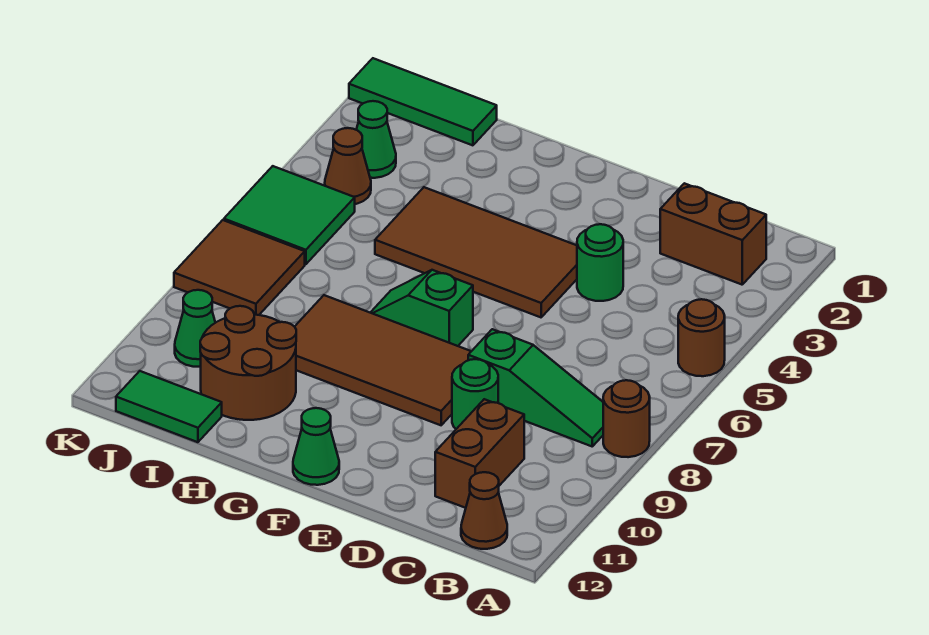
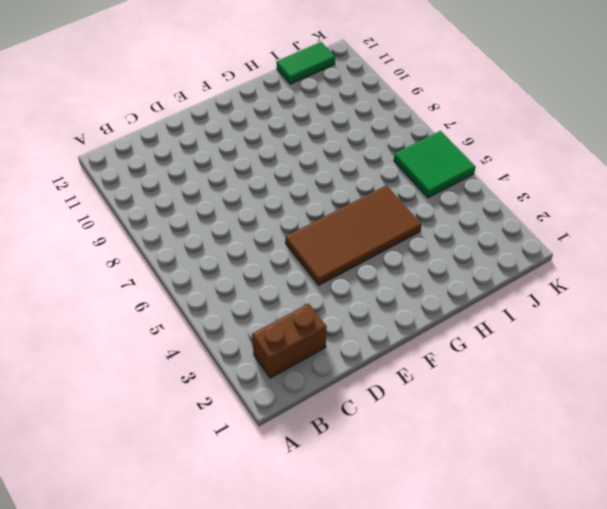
none -> brown round brick A5 level 1
none -> brown round brick A8 level 1
none -> green slope B8:D8 level 1 top D

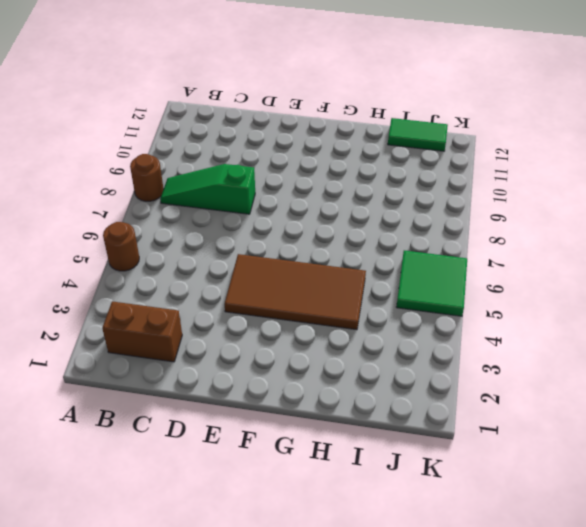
none -> brown cone B12 level 1
none -> brown brick C10:C11 level 1
none -> green round brick D4 level 1

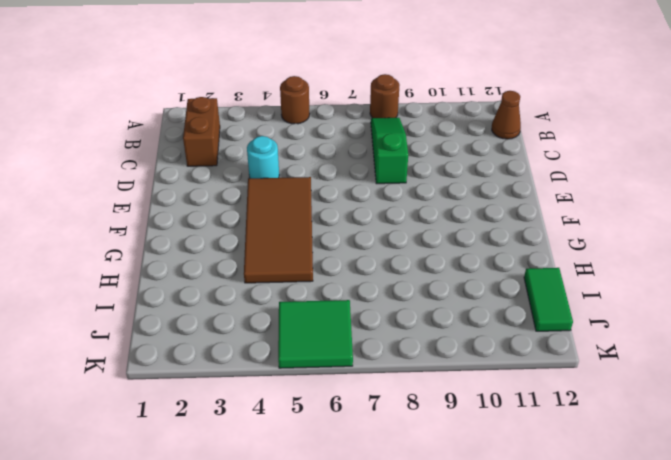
cyan round brick D4 level 1 -> green round brick D4 level 1
none -> brown brick C10:C11 level 1
none -> green round brick D9 level 1
none -> brown tile E8:H9 level 1

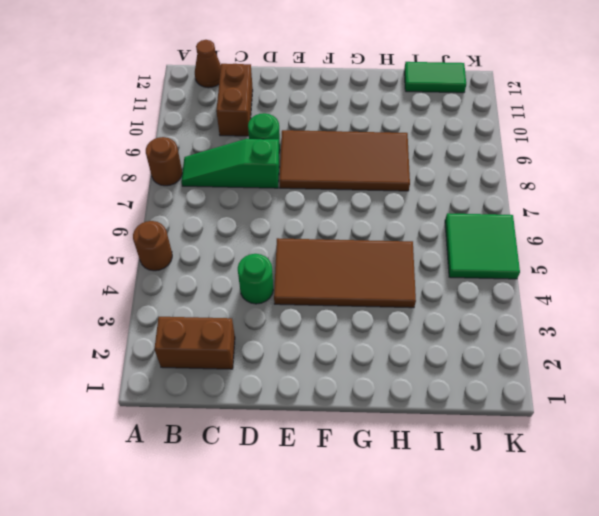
none -> green slope F7:G7 level 1 top F
none -> green cone F12 level 1
none -> brown round brick H10:I11 level 1

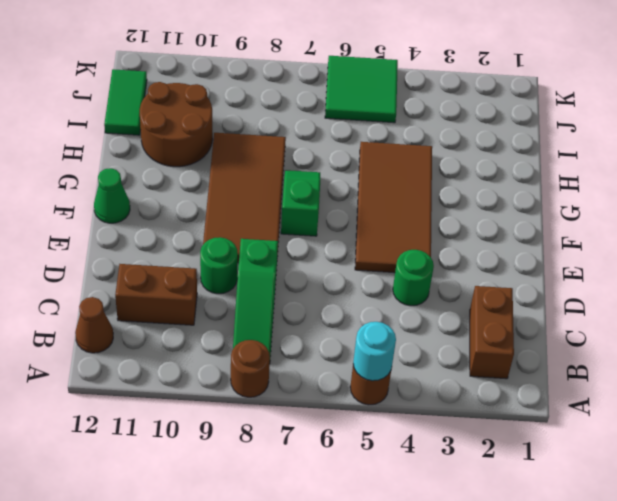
cyan round brick A5 level 2 -> none
none -> green tile I1:K1 level 1
none -> green cone J3 level 1
none -> brown cone J4 level 1

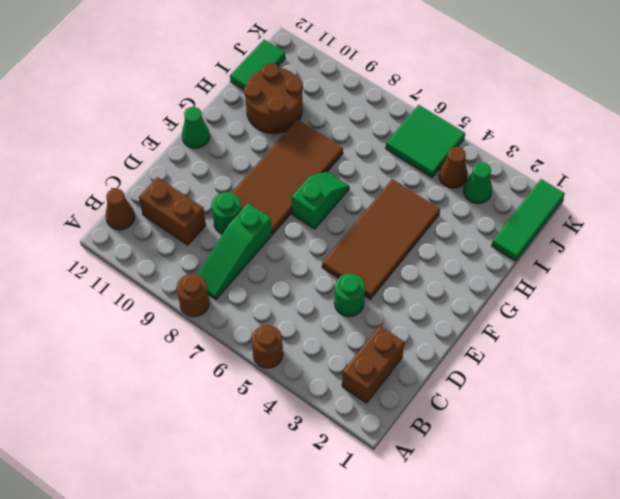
none -> brown tile J7:K8 level 1
none -> green cone J10 level 1

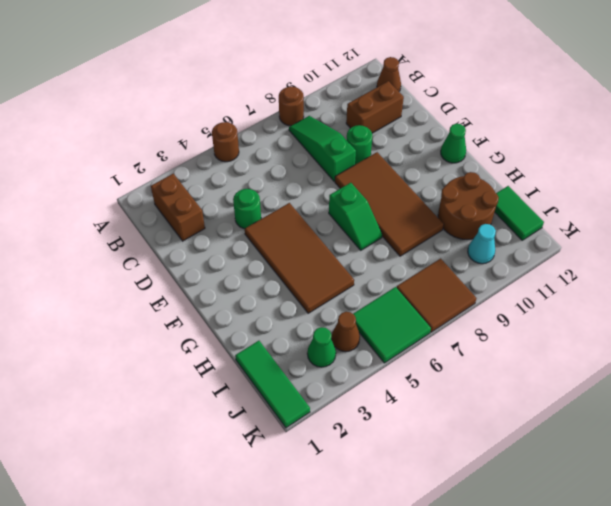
cyan cone J10 level 1 -> green cone J10 level 1

